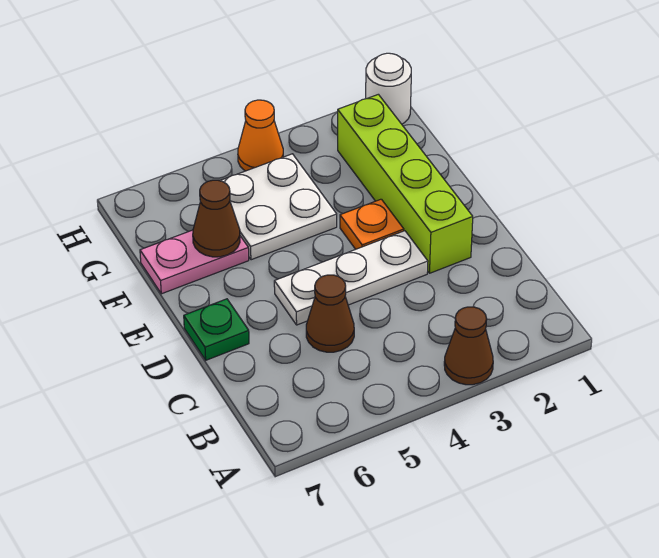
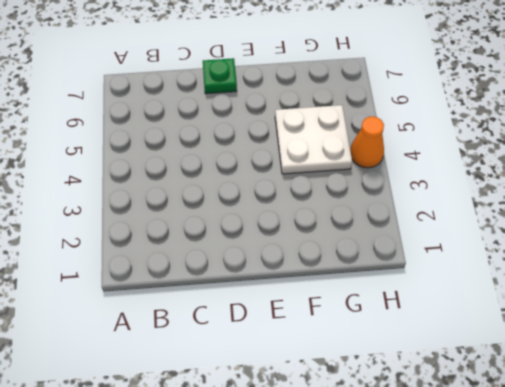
none -> brown cone A3 level 1
none -> brown cone C5 level 1

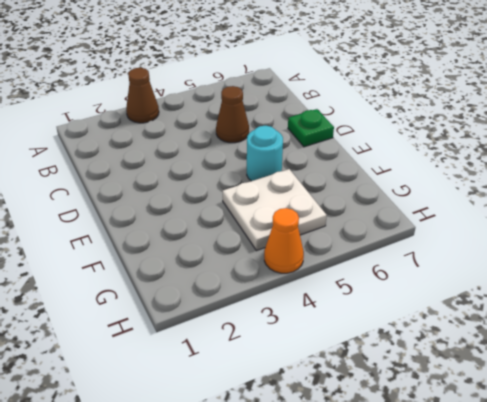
cyan round brick E5 level 1 -> none
none -> lime brick D2:G2 level 1
none -> white plate D3:D5 level 1

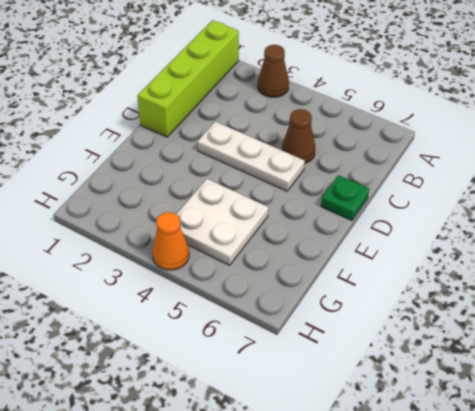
lime brick A1:D1 level 1 -> lime brick D2:G2 level 1
none -> orange plate E3 level 1
none -> pink plate F6:F7 level 1

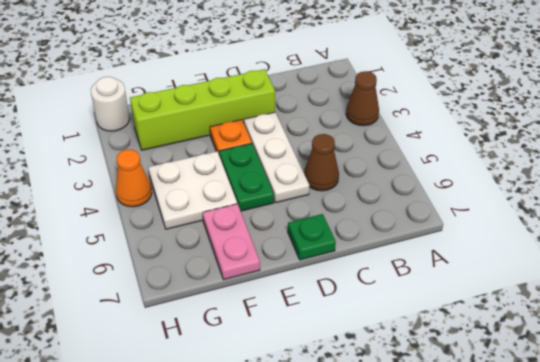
green plate E4:E5 level 1 -> none
none -> brown cone F6 level 2

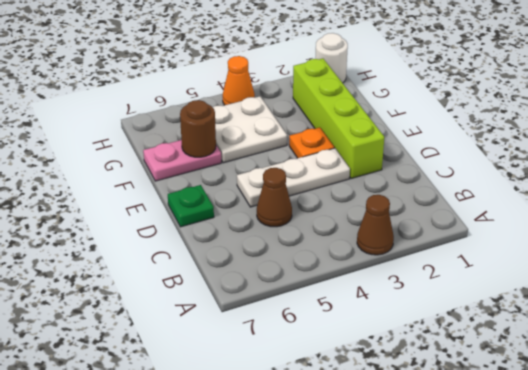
brown round brick F6 level 2 -> brown cone F6 level 2

